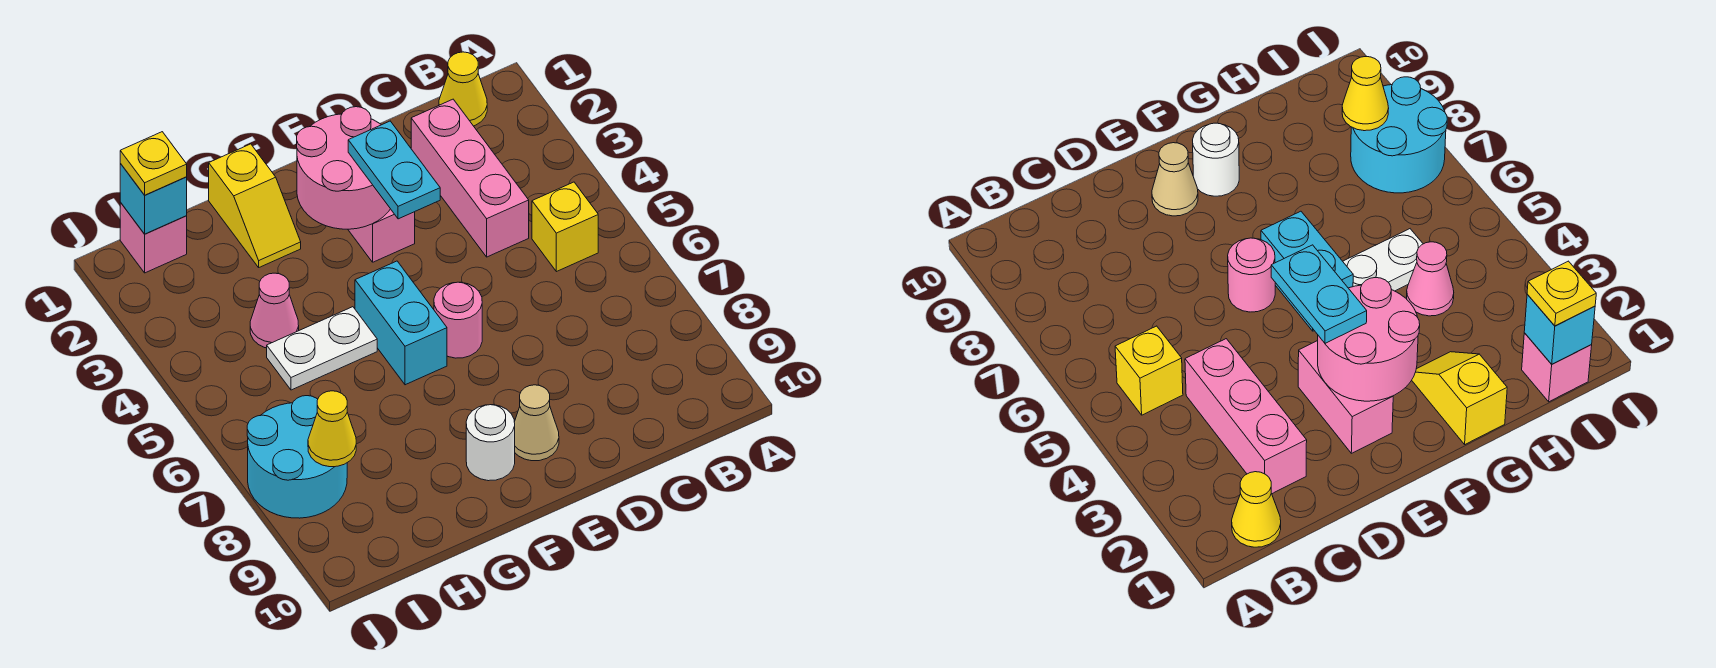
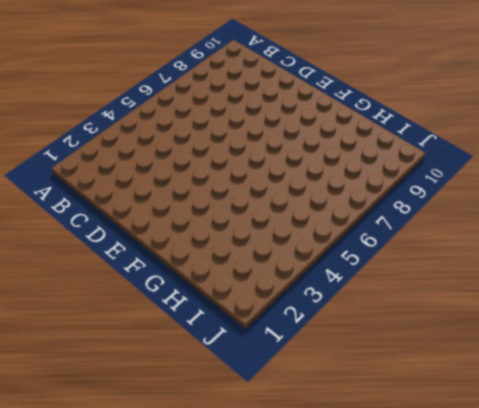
none -> yellow cone B1 level 1
none -> yellow brick B5 level 1
none -> pink brick C2:C4 level 1

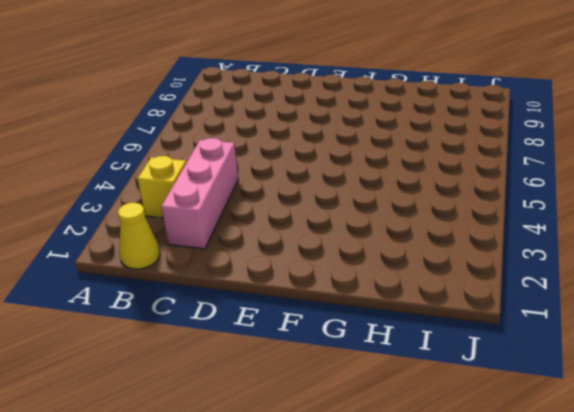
yellow brick B3 level 1 -> yellow brick B5 level 1
none -> pink brick E2:E3 level 1
none -> pink round brick E6 level 1
none -> tan cone E9 level 1

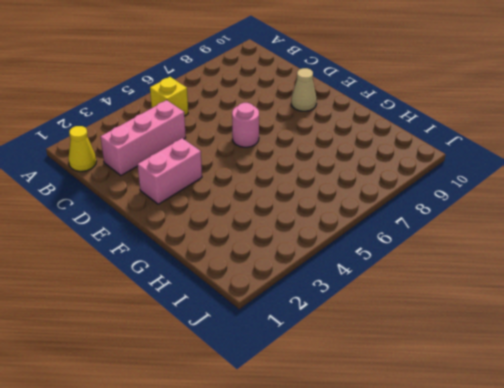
none -> cyan brick F5:F6 level 1
none -> white round brick F9 level 1
none -> yellow slope G1:G2 level 1 top 1

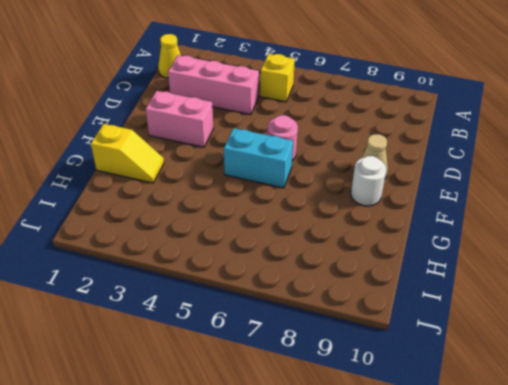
none -> white plate G5:H5 level 1
none -> pink cone H4 level 1
none -> pink brick I1 level 1

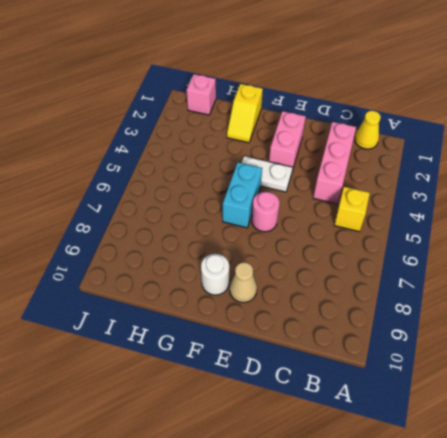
white plate E4:F4 level 1 -> white plate G5:H5 level 1
none -> pink cone H4 level 1
none -> cyan round brick I7:J8 level 1
none -> pink round brick E2:F3 level 2

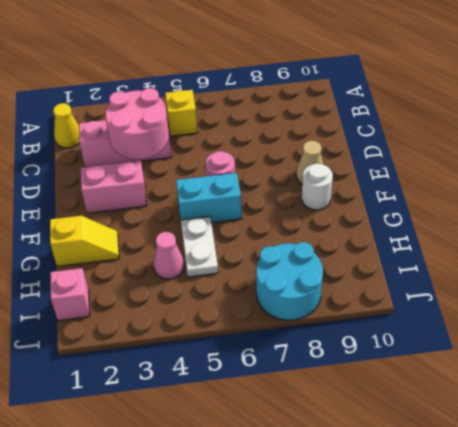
pink round brick C3:D4 level 2 -> pink round brick E2:F3 level 2
none -> cyan brick I1 level 2
none -> yellow cone I8 level 2
none -> cyan plate E3:E4 level 3

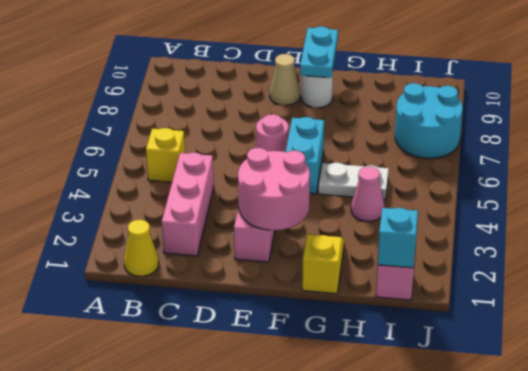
cyan plate F9:F10 level 2 -> cyan plate E3:E4 level 3
none -> yellow cone I8 level 2
none -> yellow plate I1 level 3

